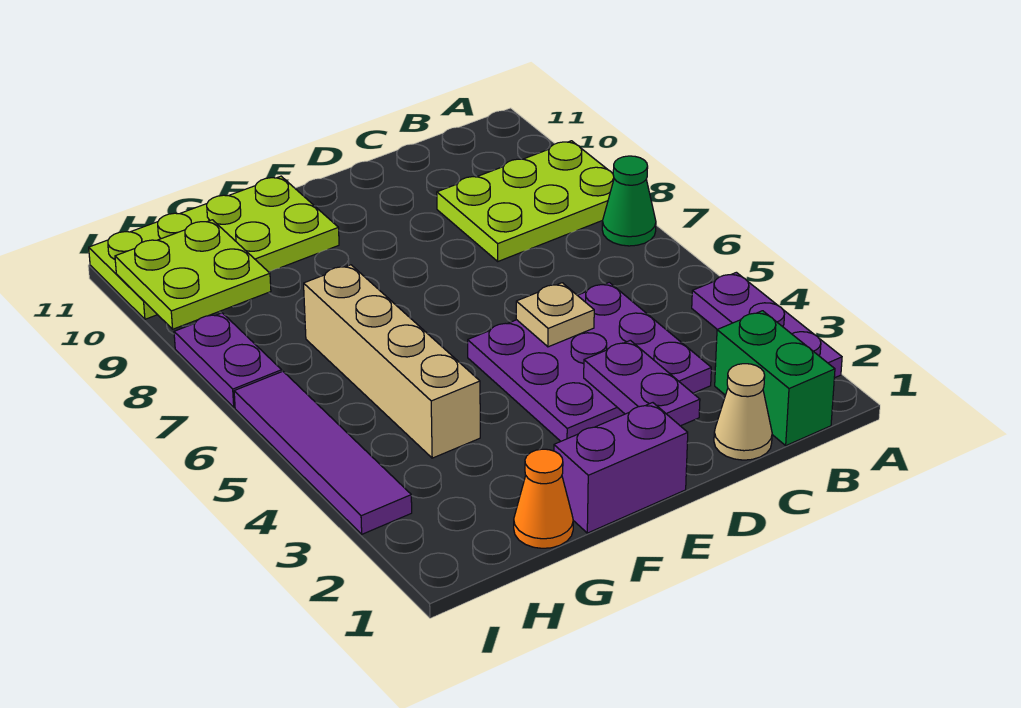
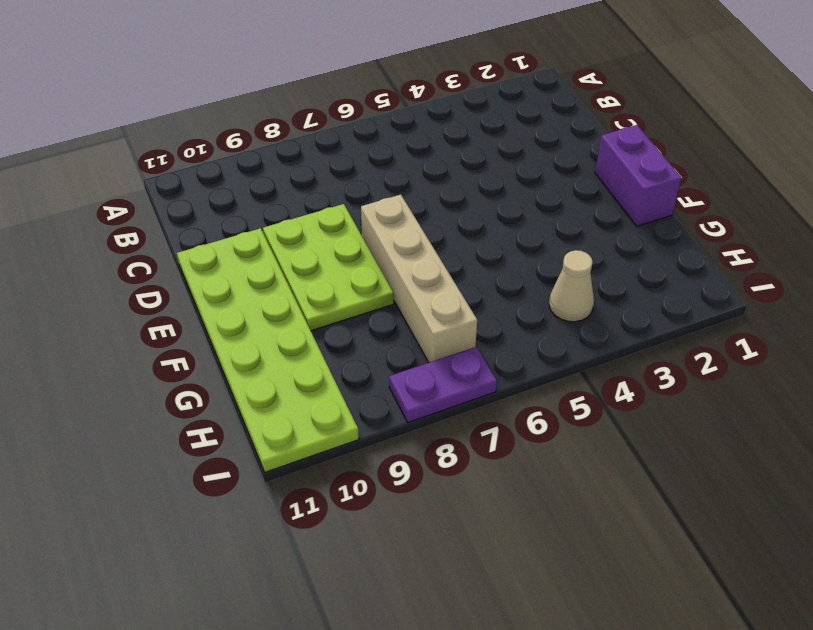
lime plate D8:F9 level 1 -> lime plate A8:C9 level 1
lime plate D10:I11 level 1 -> lime plate F10:I11 level 1
tan brick E7:H7 level 1 -> tan brick G4:G7 level 1
tan cone H4 level 1 -> tan cone C1 level 1
none -> purple plate A2:A4 level 1
none -> green cone A7 level 1
none -> green brick B1:B2 level 1

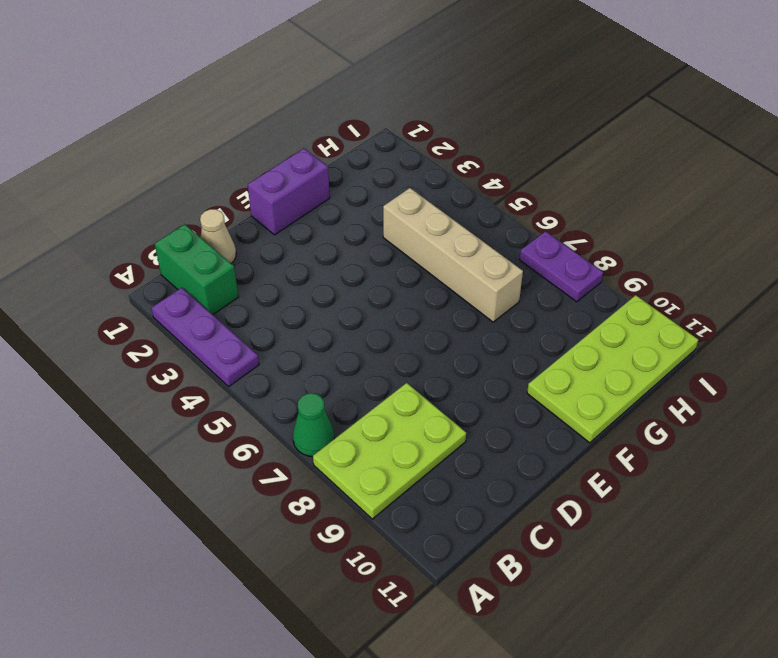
none -> purple plate C3:E5 level 1
none -> orange cone G1 level 1
none -> purple tile I3:I6 level 1

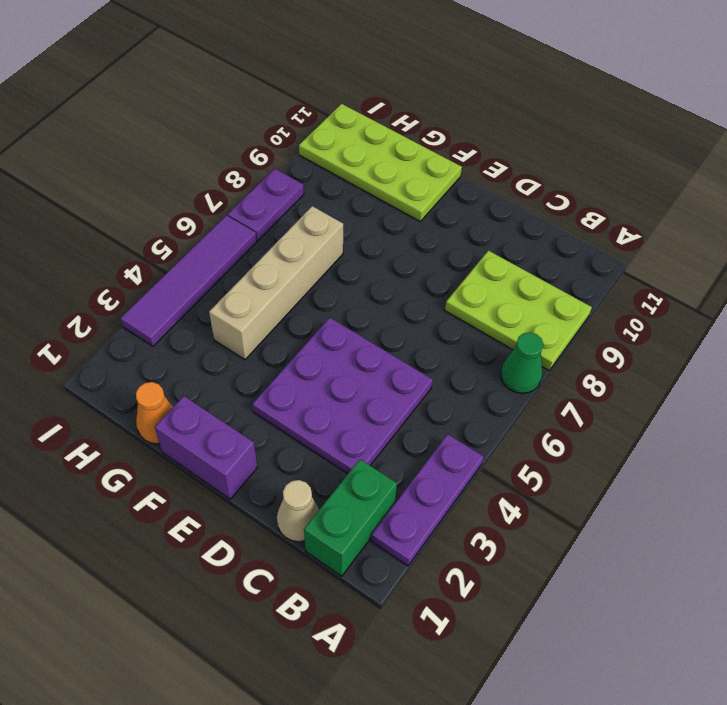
none -> purple plate D2:D3 level 2
none -> tan plate D5 level 2
none -> lime plate H9:I10 level 2

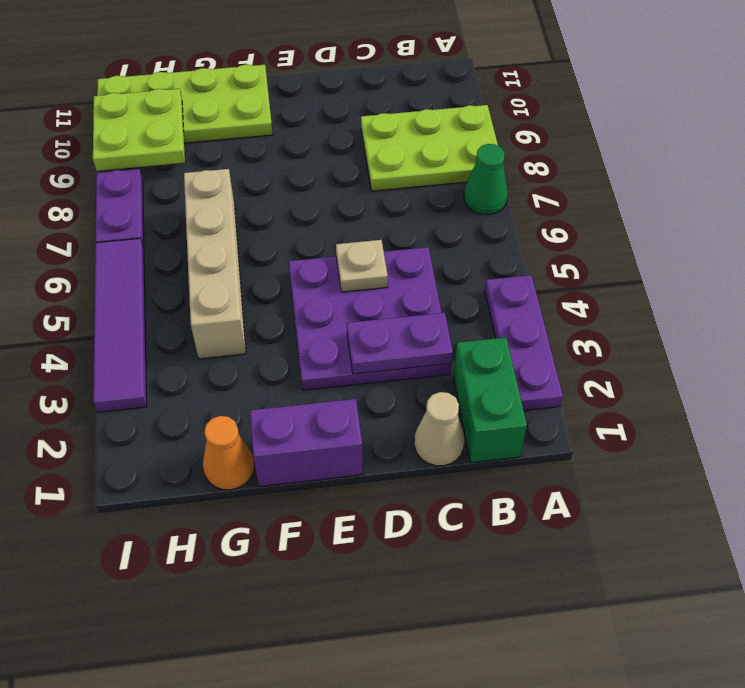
purple plate C3:D3 level 2 -> purple plate D2:D3 level 2

